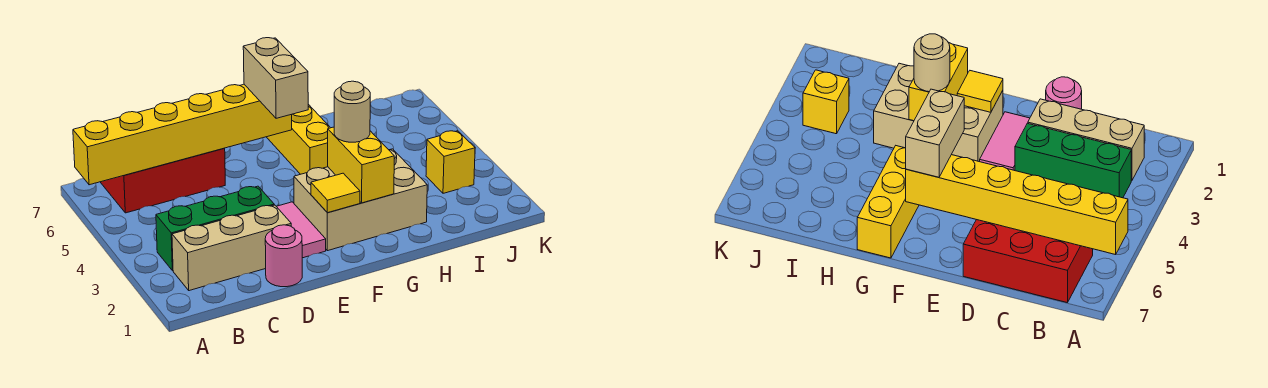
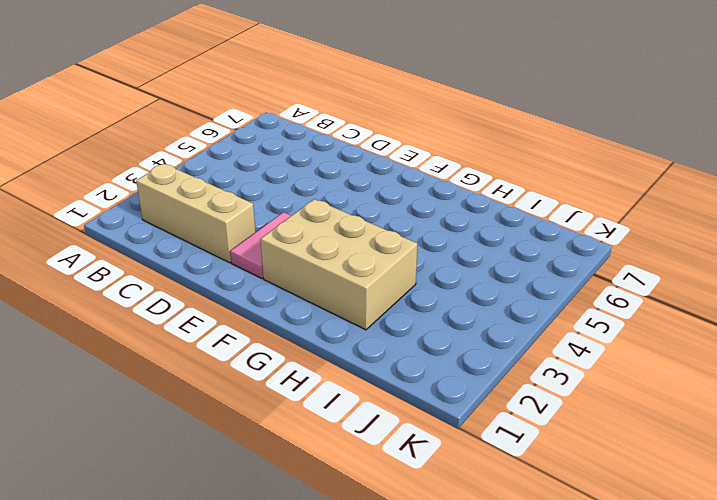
none -> green brick B3:D3 level 1
none -> red brick B6:D7 level 1
none -> pink round brick D1 level 1

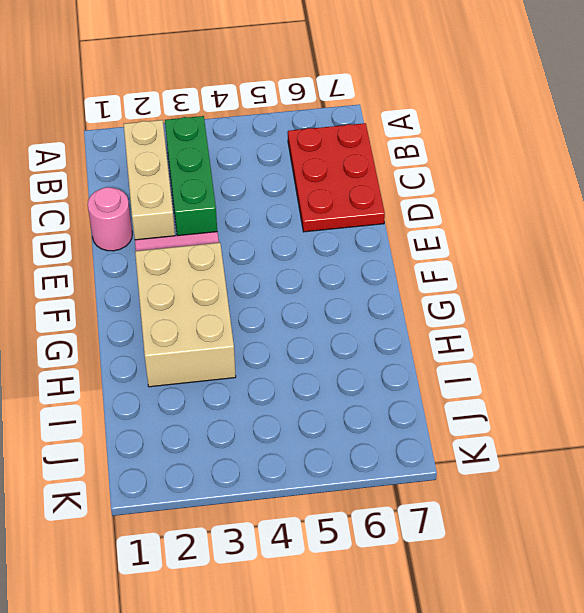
red plate B6:D7 level 1 -> red brick B6:D7 level 1
none -> yellow brick G5:G7 level 1
none -> yellow brick J3 level 1
none -> yellow brick A6:F6 level 2

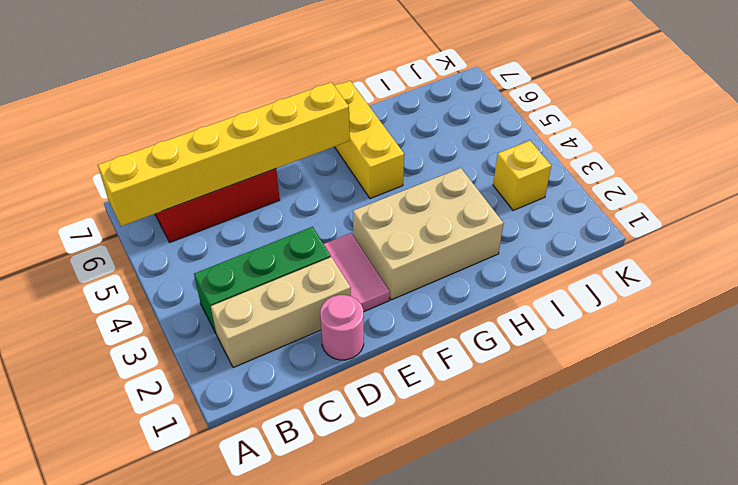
none -> yellow tile F2 level 2
none -> yellow brick G2:G3 level 2
none -> tan brick F5:F6 level 3

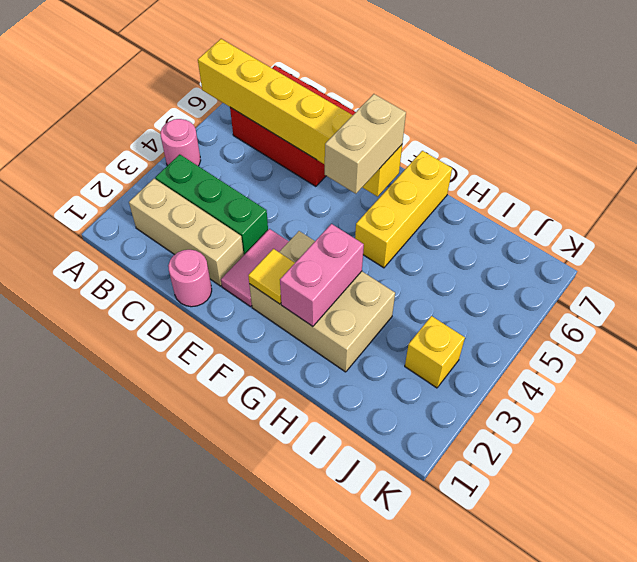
pink round brick A4 level 1 -> none
pink brick G2:G3 level 2 -> yellow brick G2:G3 level 2
none -> tan round brick G3 level 3

